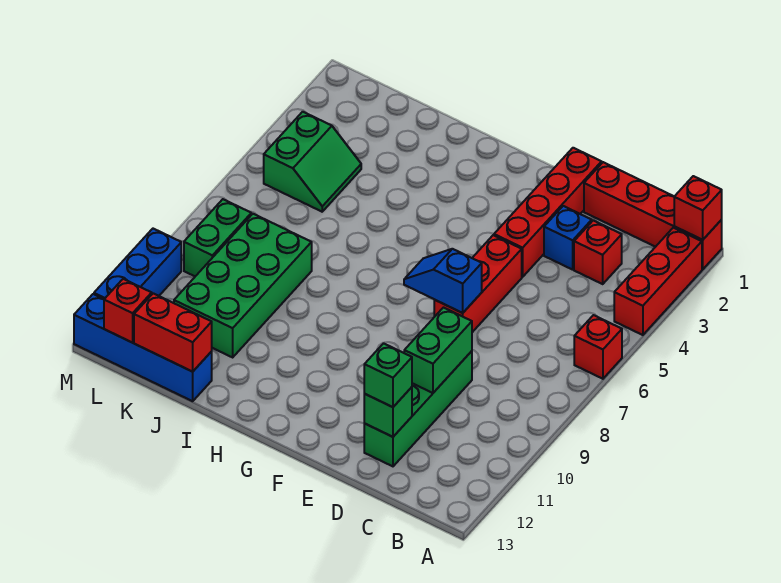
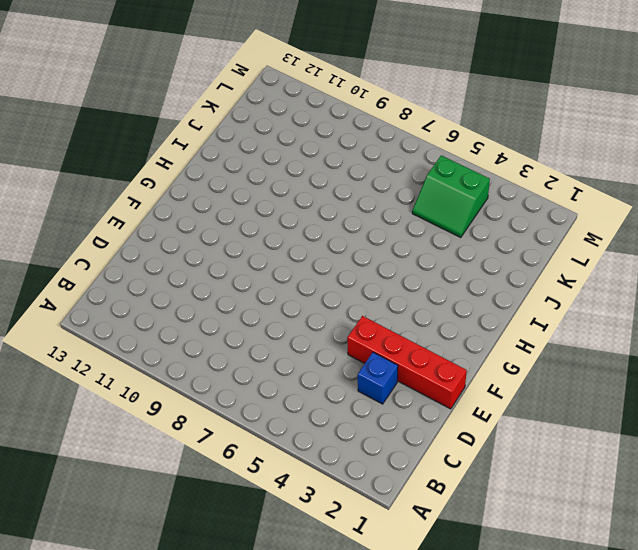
none -> red brick A1:D1 level 1
none -> red brick A2:A4 level 1
none -> red brick A6 level 1

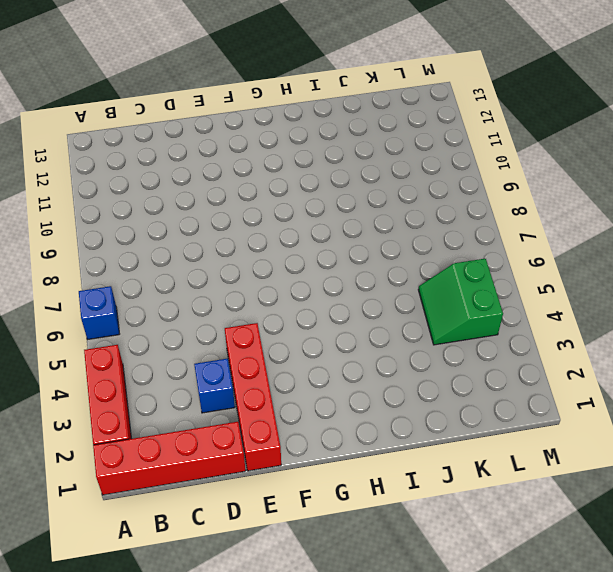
blue brick A6 level 1 -> red brick A6 level 1
none -> red brick C3 level 1
none -> green brick D9:D12 level 1
none -> red brick E5:E7 level 1

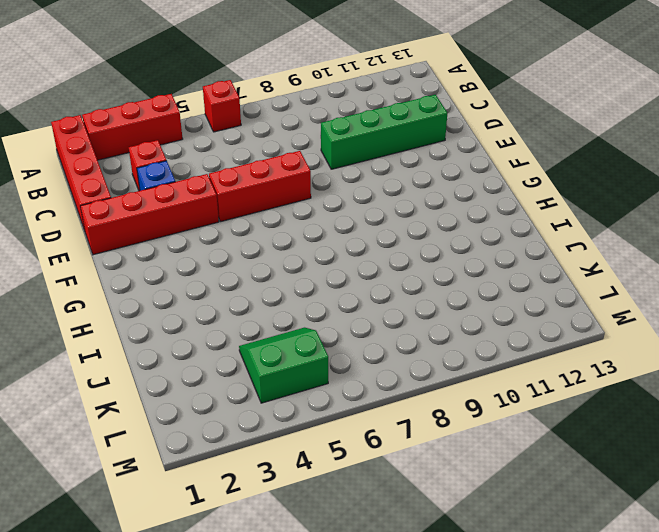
none -> green brick J8:K11 level 1
none -> blue brick J13:M13 level 1
none -> green brick L8:L9 level 1

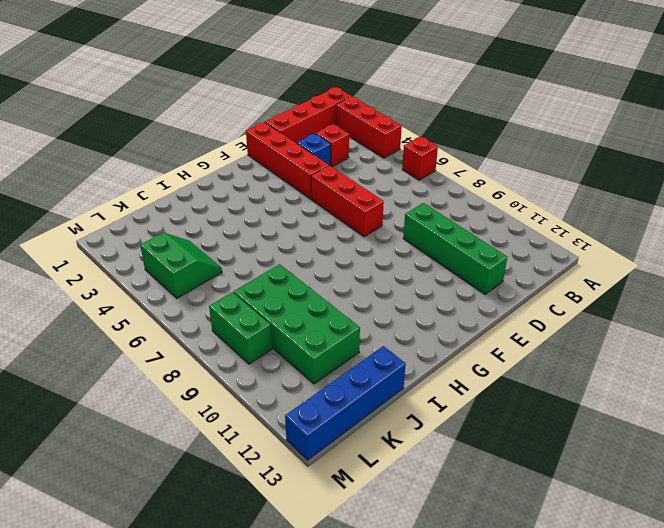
none -> blue brick M10:M12 level 1
none -> red brick A1 level 2
none -> green brick D9:D10 level 2

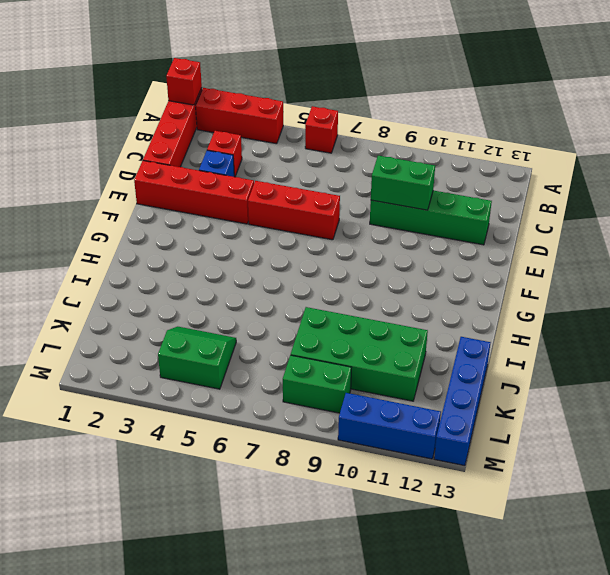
none -> green brick D12 level 2
none -> blue slope E7:F7 level 2 top E
none -> red brick J13:K13 level 2

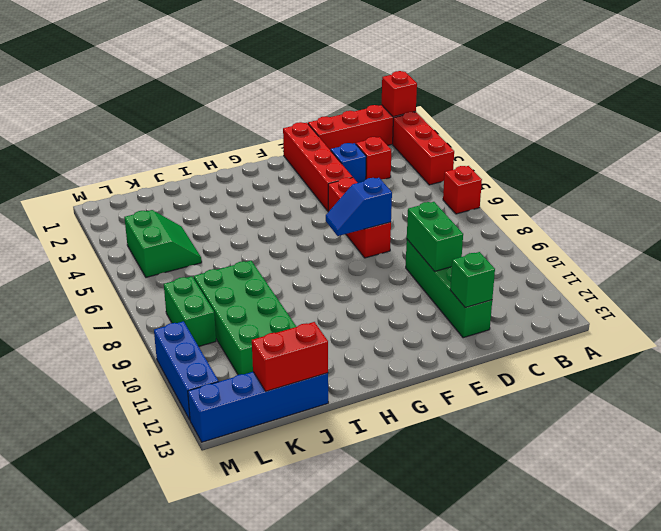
none -> red brick L13 level 2
none -> green brick D12 level 3

